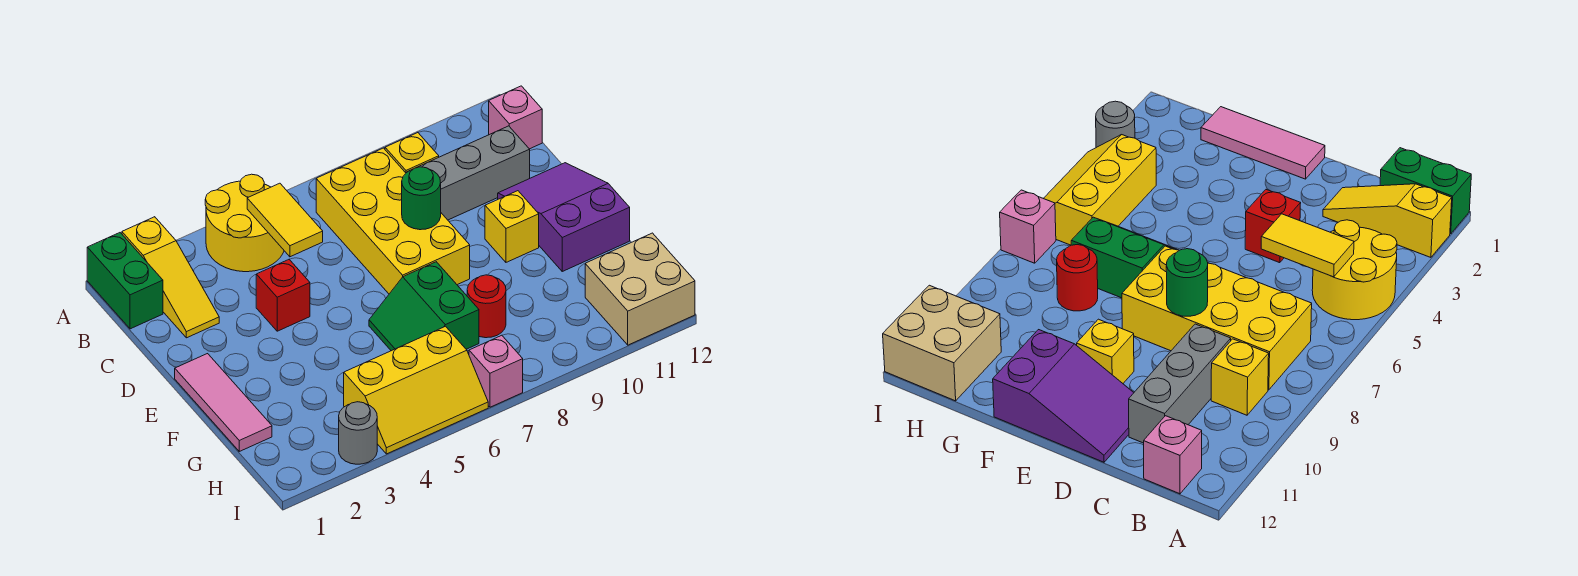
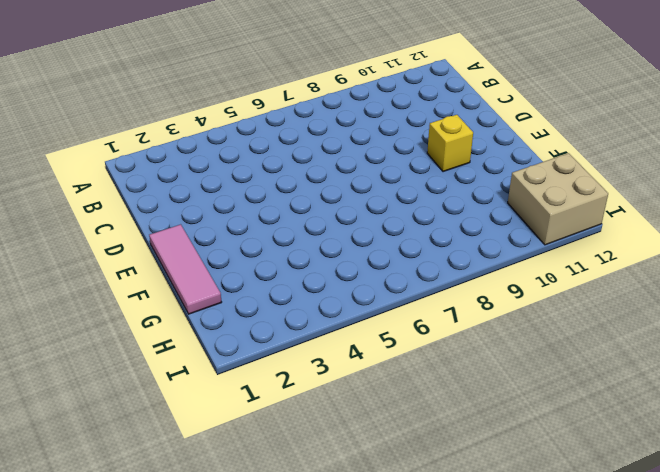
none -> green brick A1:B1 level 1
none -> yellow slope A2:C2 level 1 top A
none -> yellow round brick A4:B5 level 1

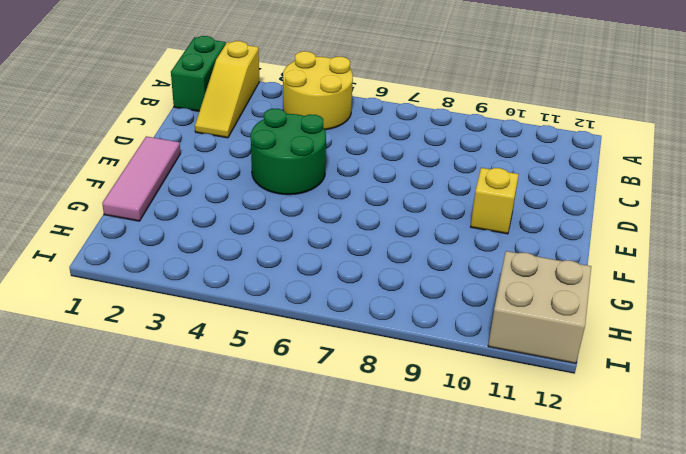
green round brick D4:E5 level 1 -> red brick D4 level 1
none -> yellow brick B7:E8 level 1
none -> yellow brick B9 level 1
none -> pink brick B12 level 1

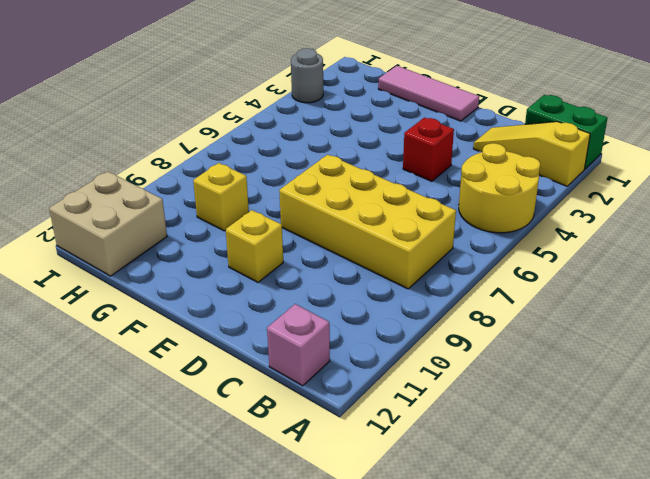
yellow brick G9 level 1 -> yellow brick B9 level 1
none -> grey brick C9:C11 level 1
none -> purple slope D11:F12 level 1 top F
none -> green slope F6:G7 level 1 top 7

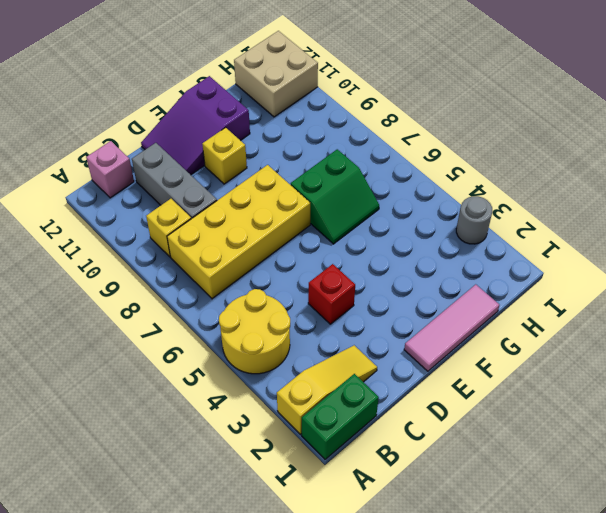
none -> red round brick G8 level 1
none -> yellow slope H4:I6 level 1 top H
none -> pink brick I7 level 1

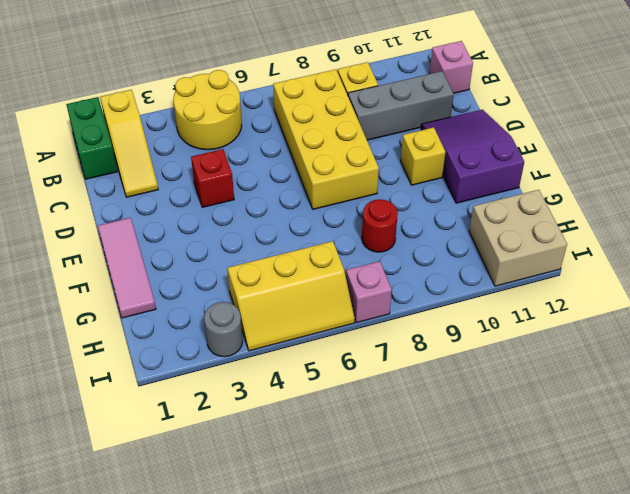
none -> green slope F6:G7 level 1 top 7
none -> yellow tile B5:C5 level 2
none -> green round brick D8 level 2

